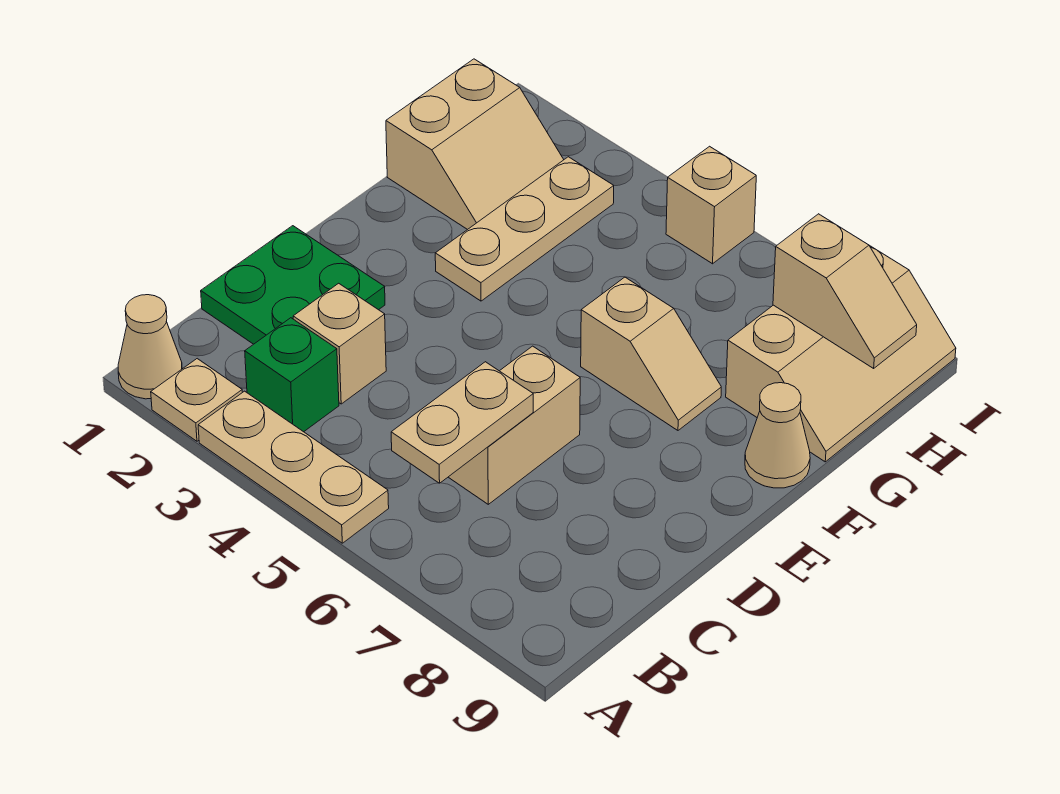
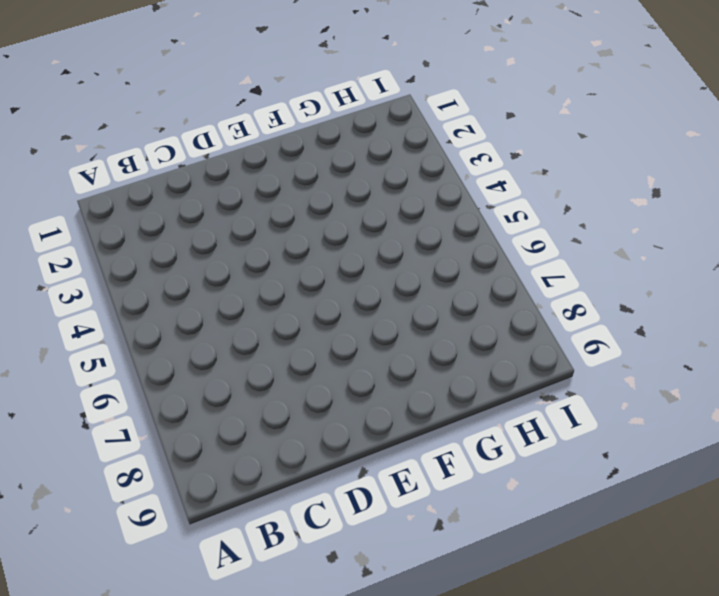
none -> tan cone A1 level 1
none -> tan plate A2 level 1
none -> tan plate A3:A5 level 1

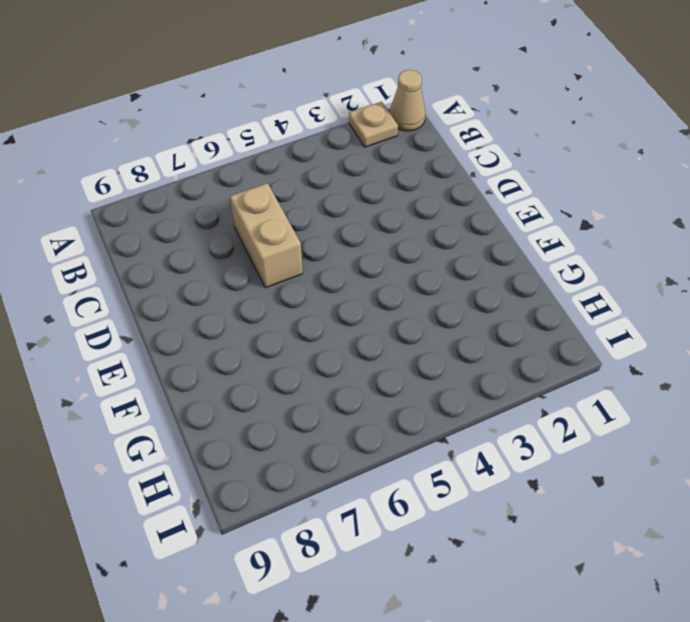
none -> tan plate A3:A5 level 1
none -> green brick B3 level 1
none -> green plate C1:D2 level 1

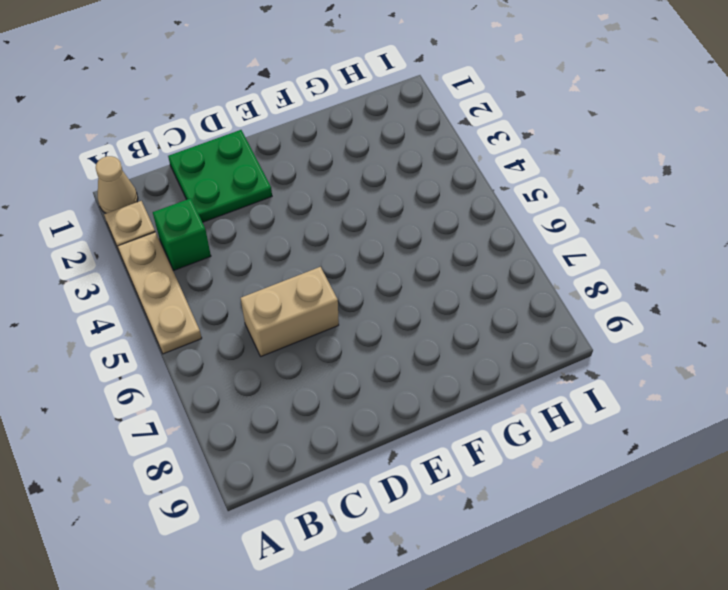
none -> tan brick C3 level 1
none -> tan plate F3:H3 level 1
none -> tan slope F6:F7 level 1 top 6

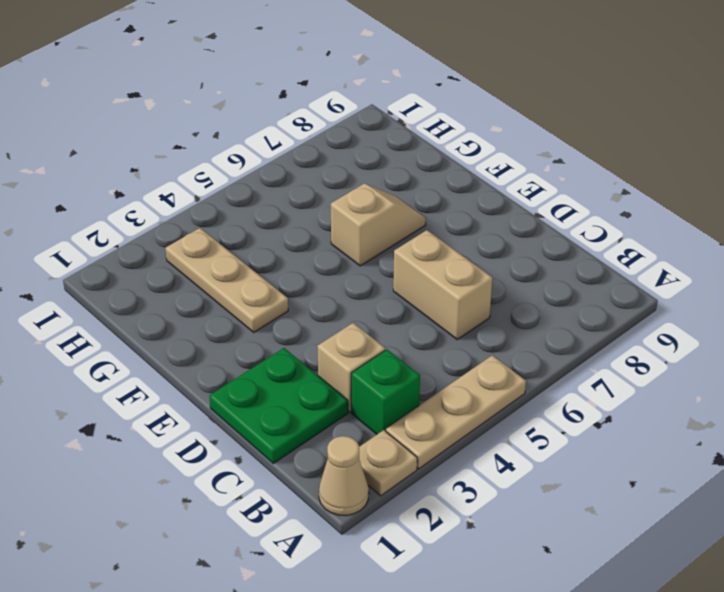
none -> tan cone F9 level 1
none -> tan slope G1:H2 level 1 top 1
none -> tan slope G8:I9 level 1 top 8

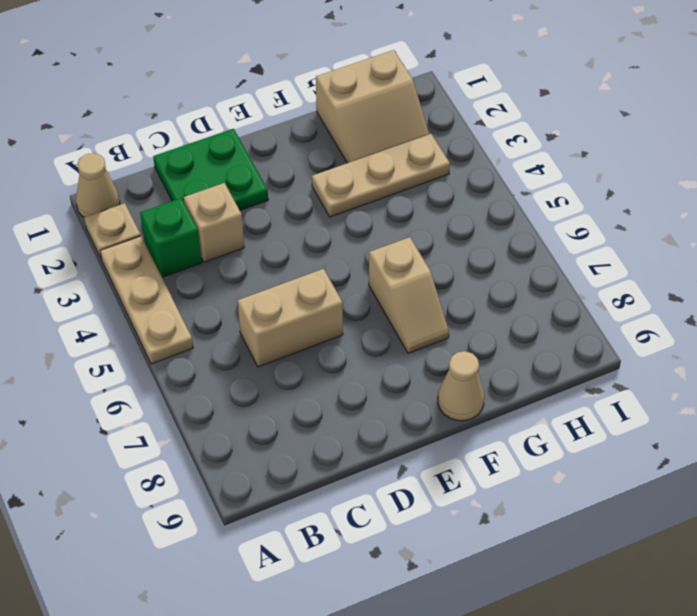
none -> tan slope G8:I9 level 1 top 8
none -> tan brick I5 level 1
none -> tan plate B6:C6 level 2

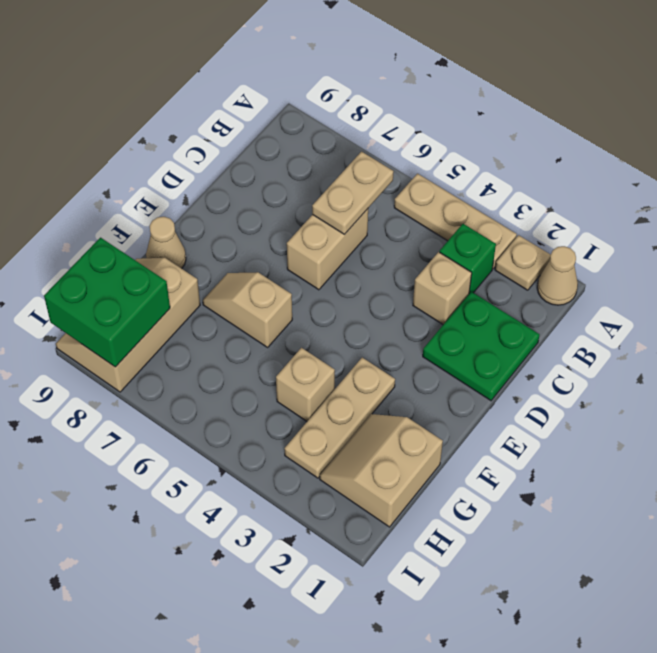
tan brick G4 level 1 -> tan brick I5 level 1
green brick H8:I9 level 2 -> tan slope H8:H9 level 2 top 8

